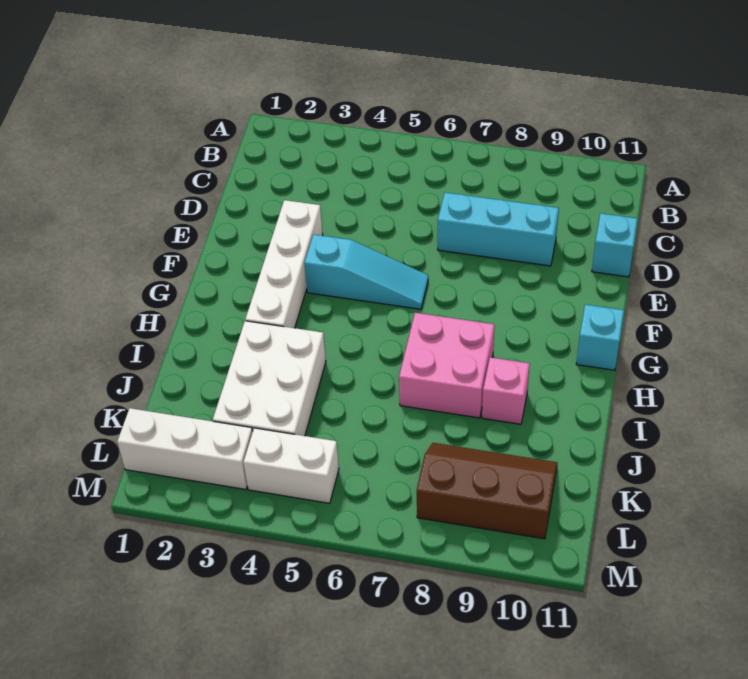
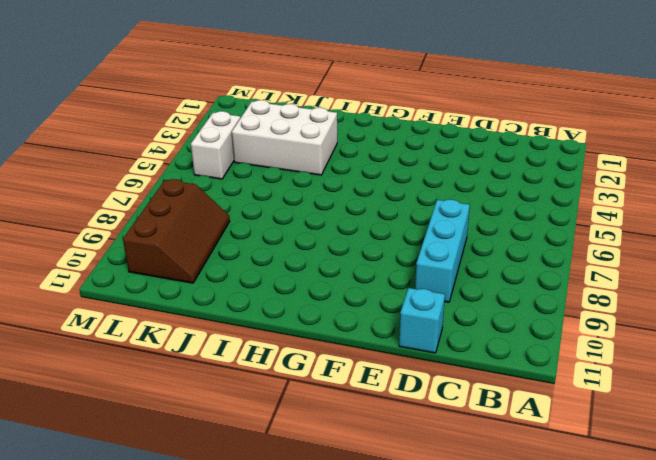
none -> white brick E3:H3 level 1
none -> cyan slope F4:F6 level 1 top 4

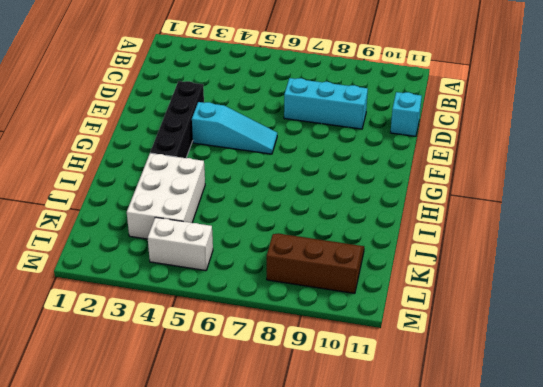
black brick E3:H3 level 1 -> white brick E3:H3 level 1
none -> cyan brick G11 level 1
none -> pink brick H7:I8 level 1

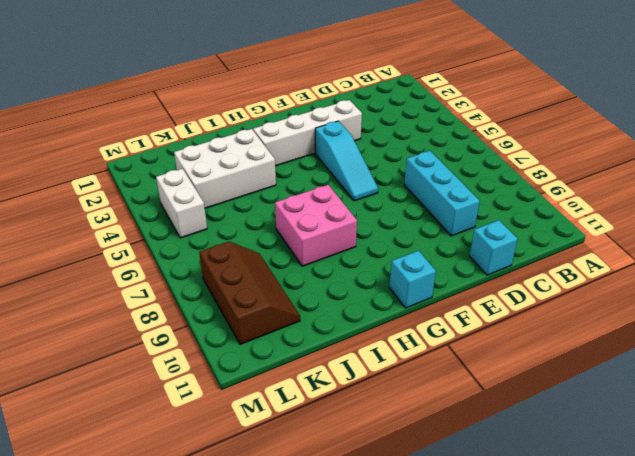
none -> pink brick I9 level 1
none -> white brick L1:L3 level 1

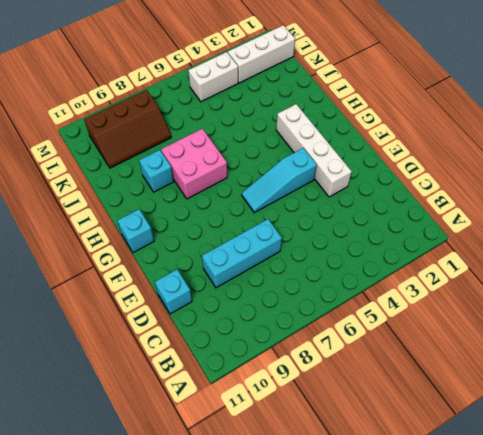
cyan brick I9 level 1 -> pink brick I9 level 1
none -> white brick I3:K4 level 1

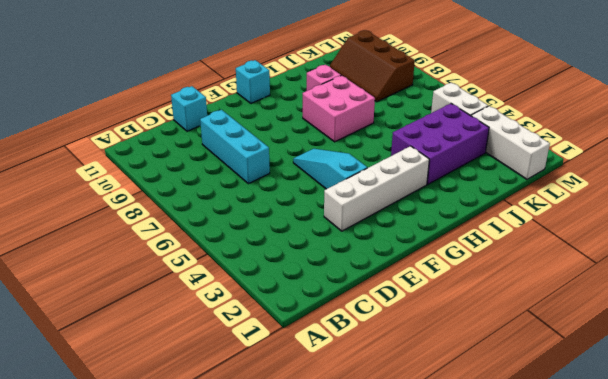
purple brick I3:K4 level 1 -> white brick I3:K4 level 1

